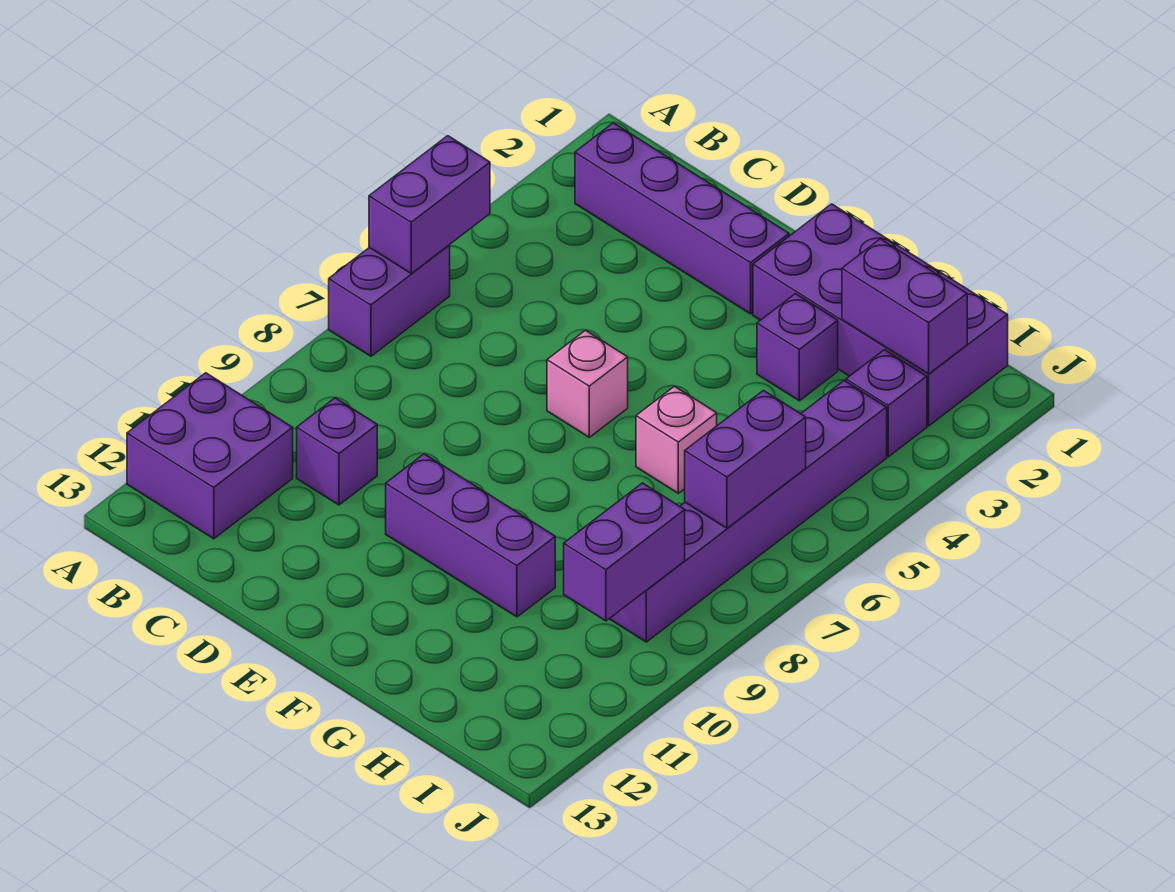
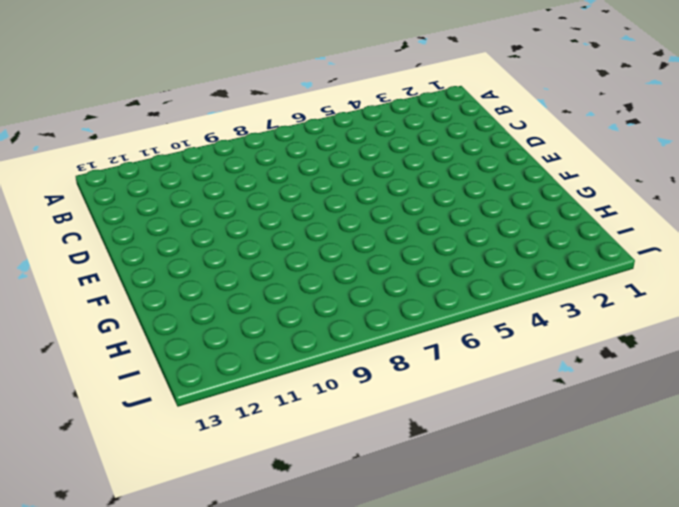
none -> purple brick A6:A7 level 1
none -> purple brick A11:B12 level 1
none -> purple brick B2:E2 level 1

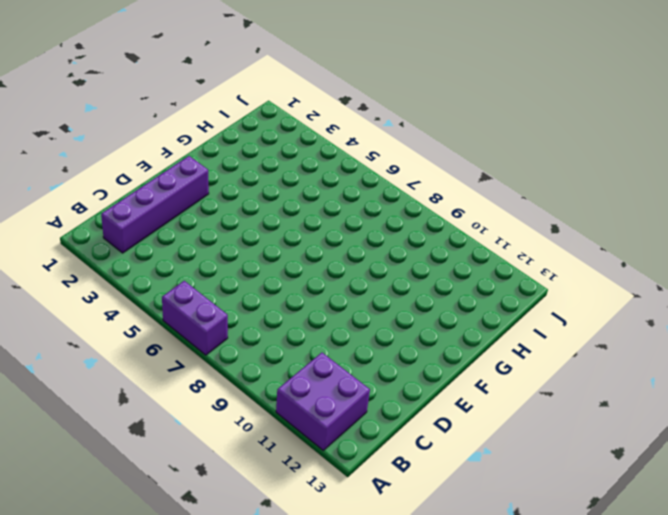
none -> purple brick C10 level 1
none -> pink brick E6 level 1
none -> purple brick E10:G10 level 1

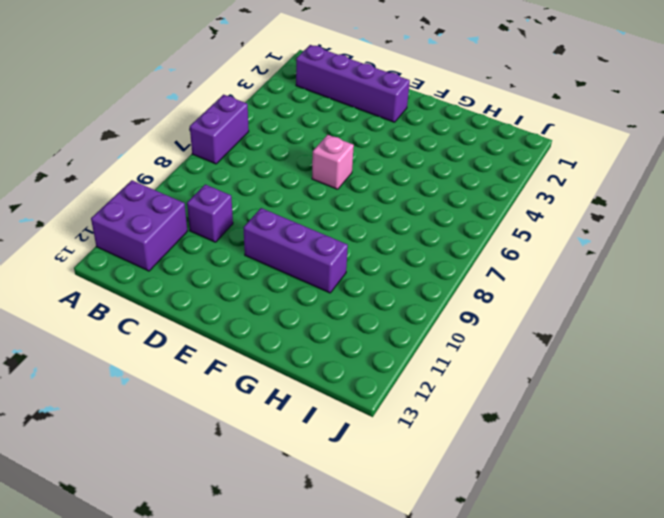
none -> purple brick F1:I2 level 1
none -> purple brick G3 level 1
none -> pink brick G6 level 1

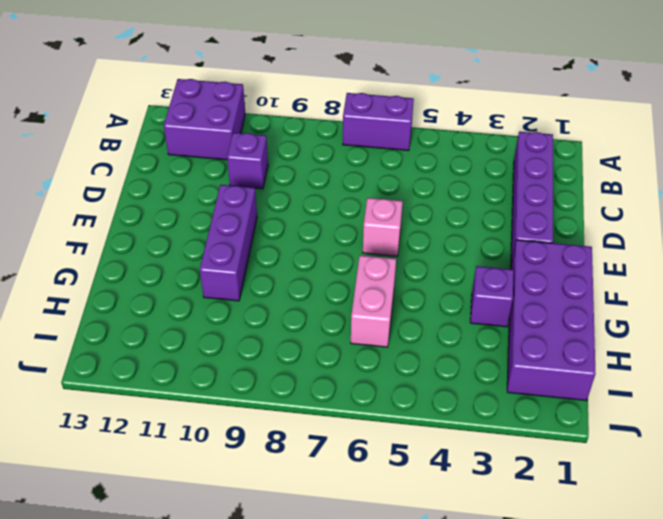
pink brick G6:H6 level 1 -> pink brick G6 level 1
none -> purple brick I3 level 1
none -> purple brick I4:I9 level 1
none -> purple brick A5:A6 level 2

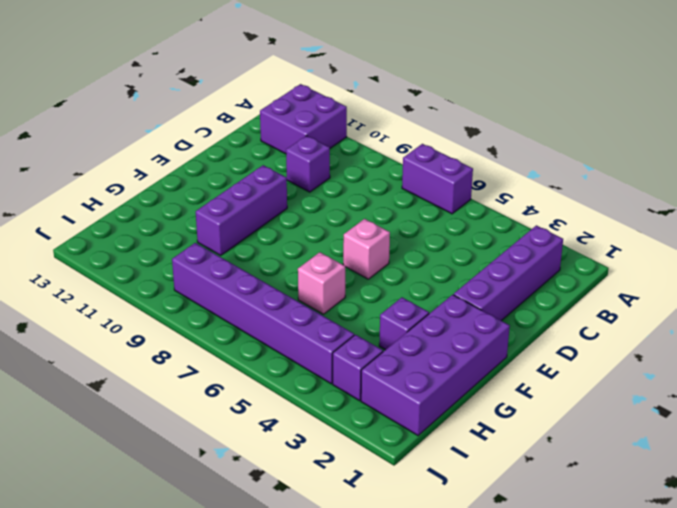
none -> purple brick A5:A6 level 2
none -> purple brick H2:I2 level 2
none -> purple brick I6:I7 level 2

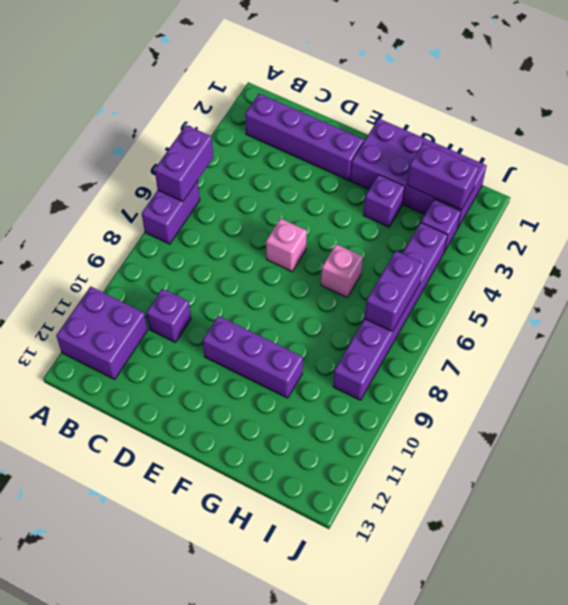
none -> purple brick I9:I10 level 2

